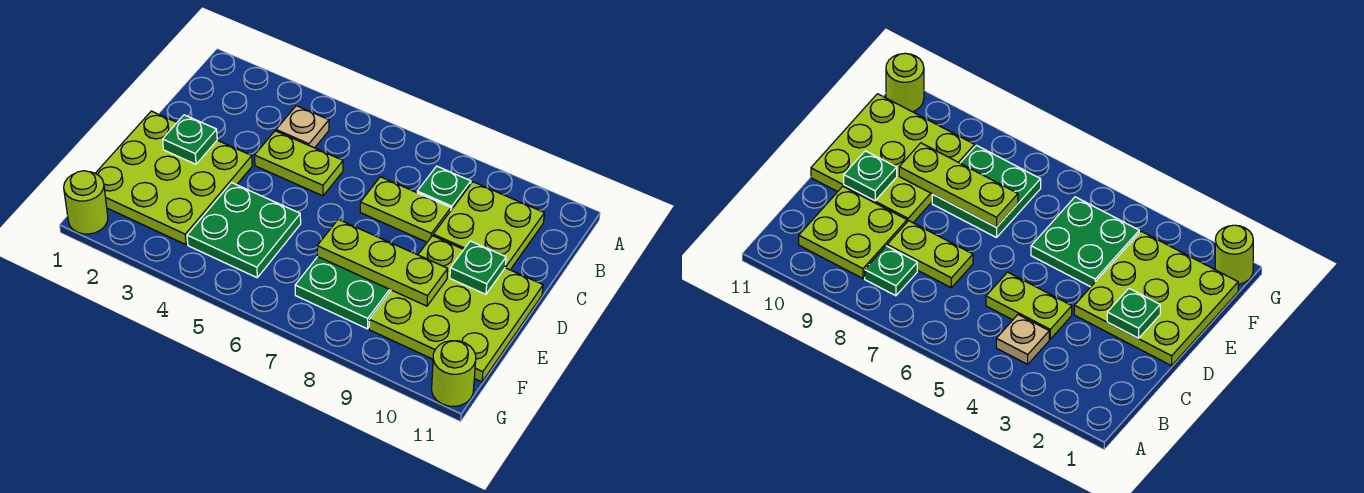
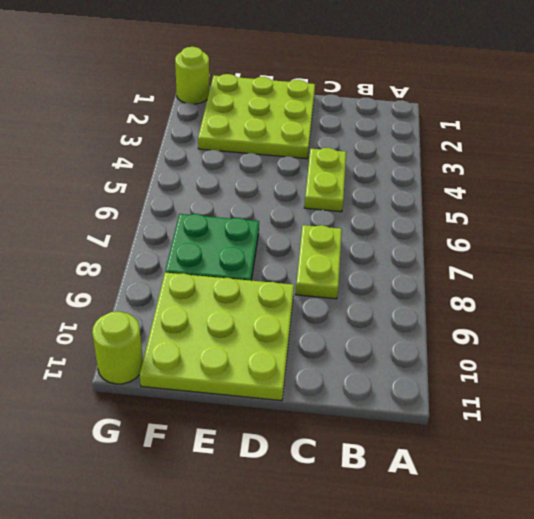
none -> tan plate B4 level 1
none -> green plate B8 level 1
none -> lime plate B9:C10 level 1

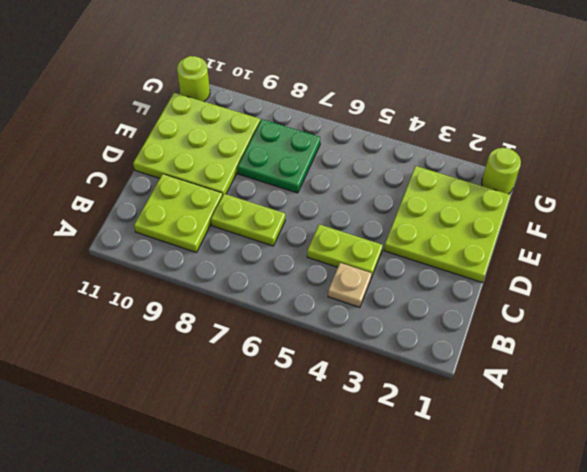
none -> green plate B8 level 1
none -> green plate E4:F5 level 1
none -> green plate D2 level 2

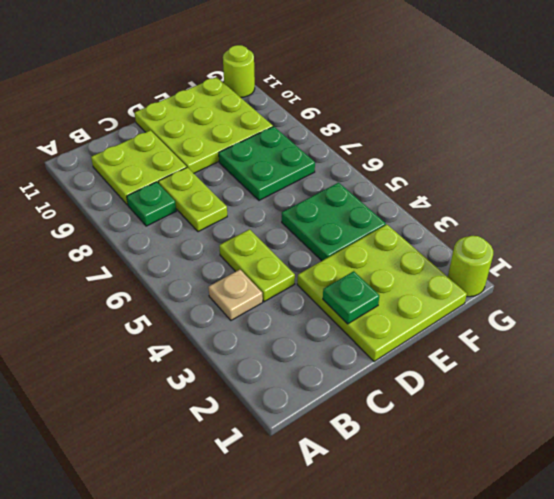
none -> green plate D10 level 2
none -> lime plate E7:E9 level 2

